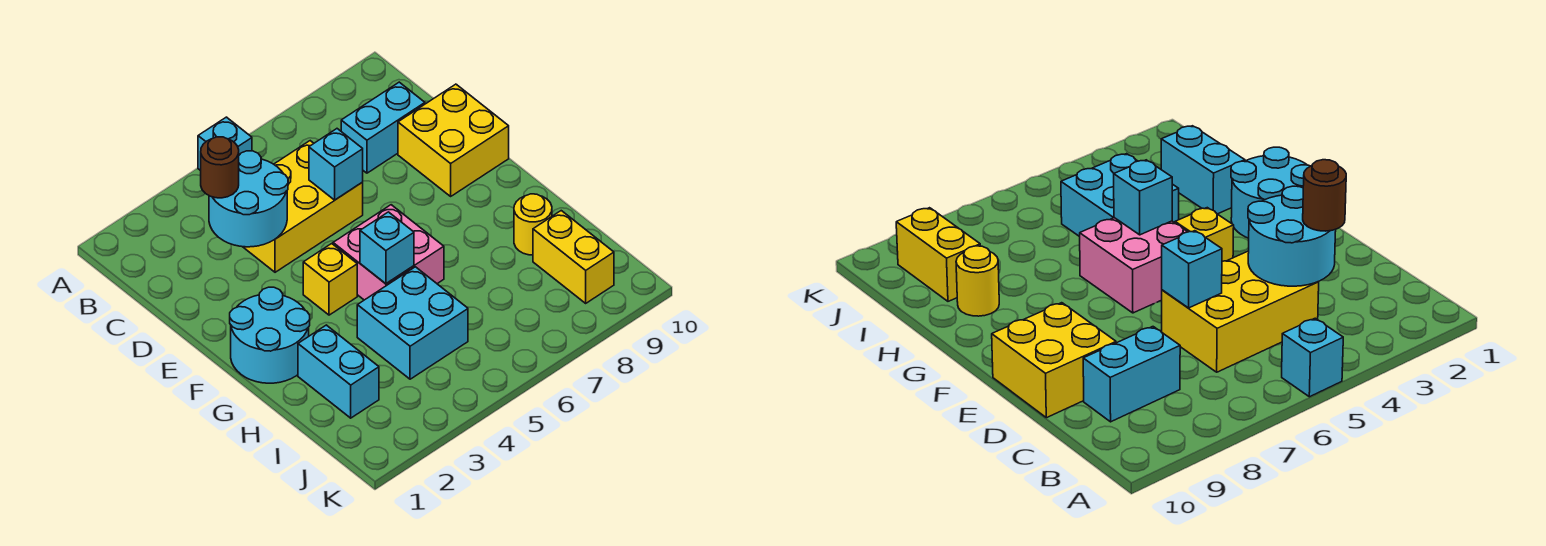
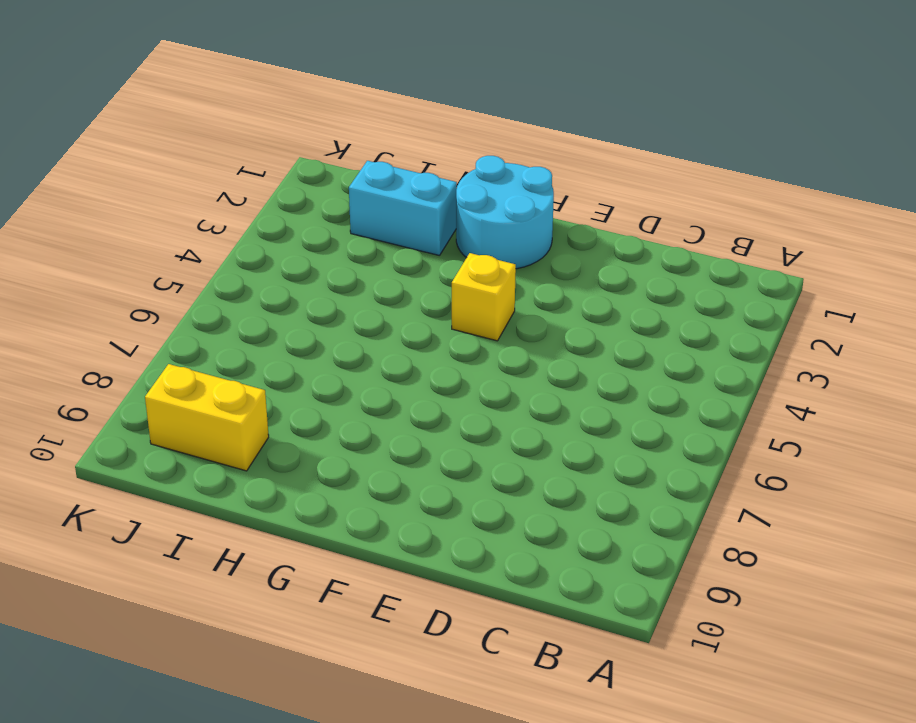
none -> cyan brick A5 level 1
none -> yellow brick C4:D6 level 1
none -> cyan brick C8:C9 level 1

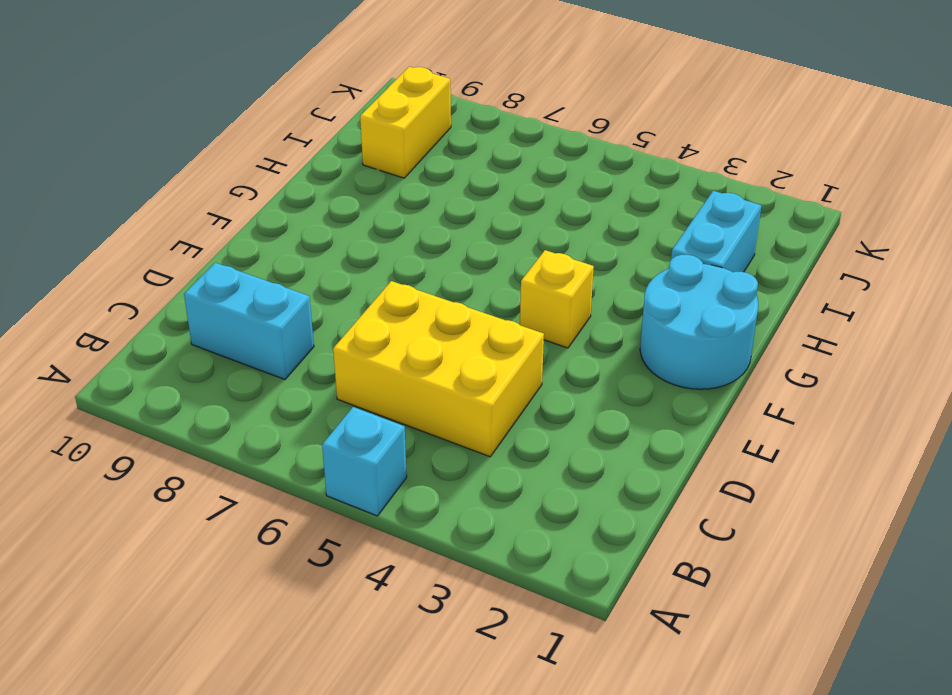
none -> yellow brick D9:E10 level 1
none -> pink brick F5:G6 level 1
none -> cyan brick H4:I5 level 1

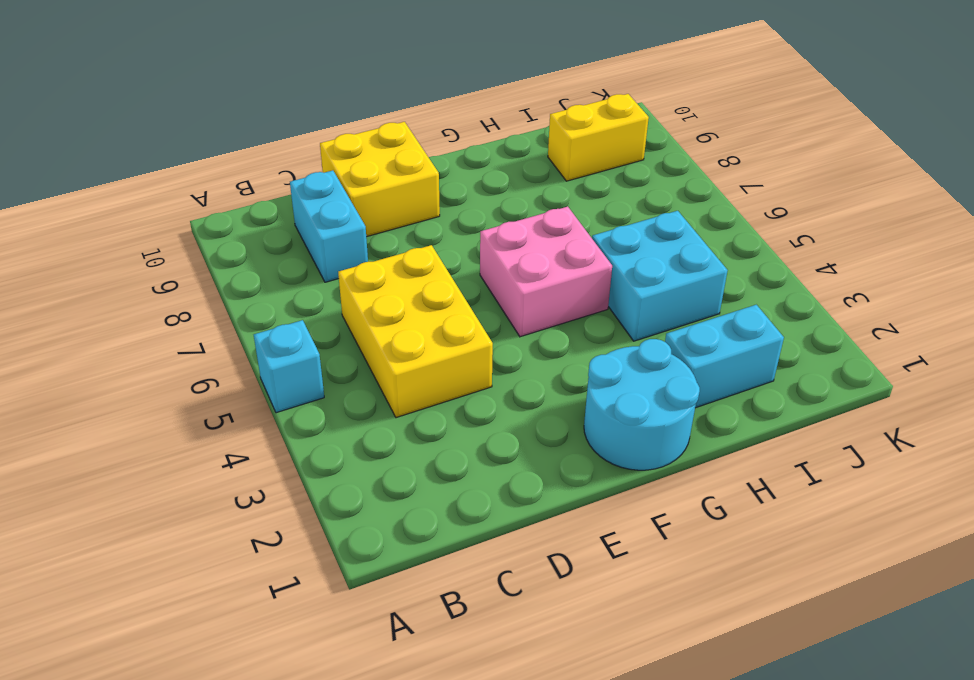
none -> yellow brick F4 level 1
none -> yellow round brick H9 level 1
none -> cyan round brick C3:D4 level 2

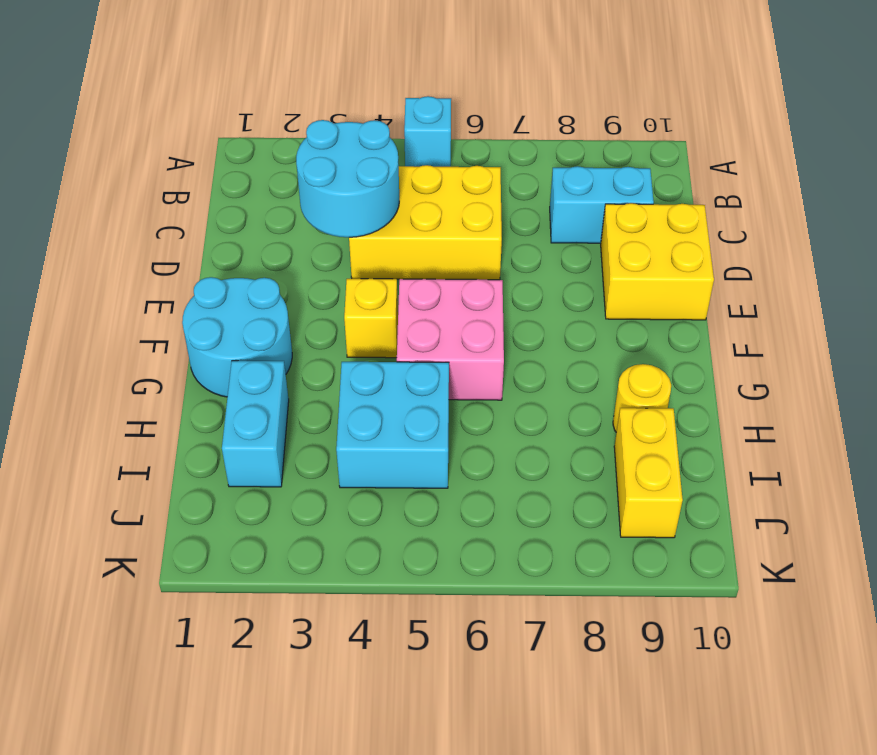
none -> cyan brick D6 level 2
none -> cyan brick G5 level 2
none -> brown round brick C3 level 3

